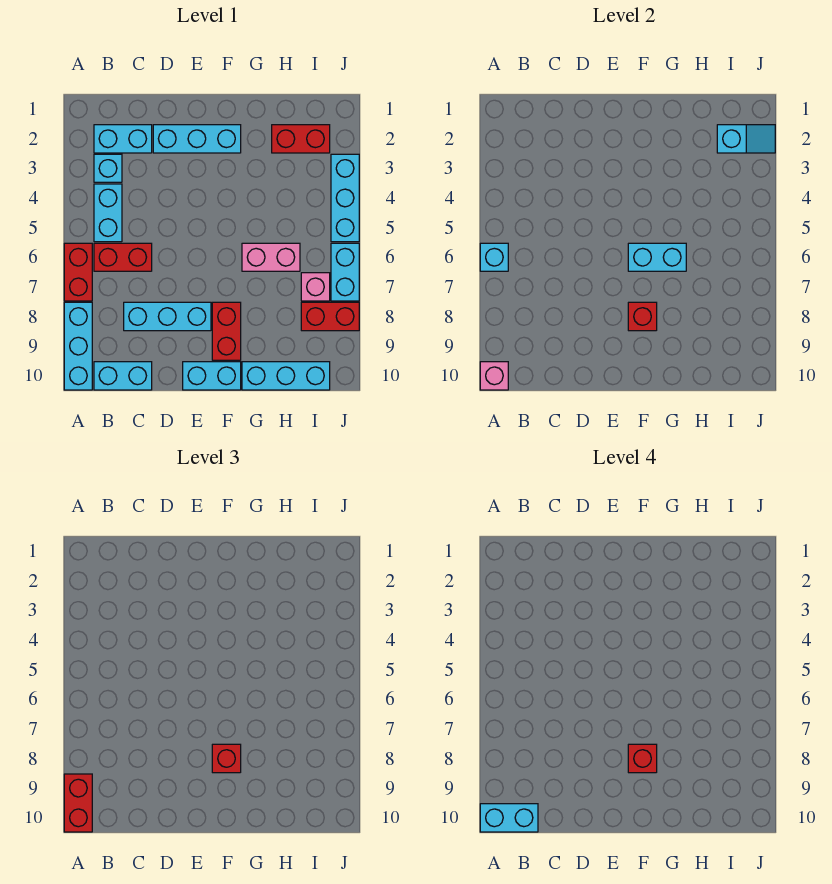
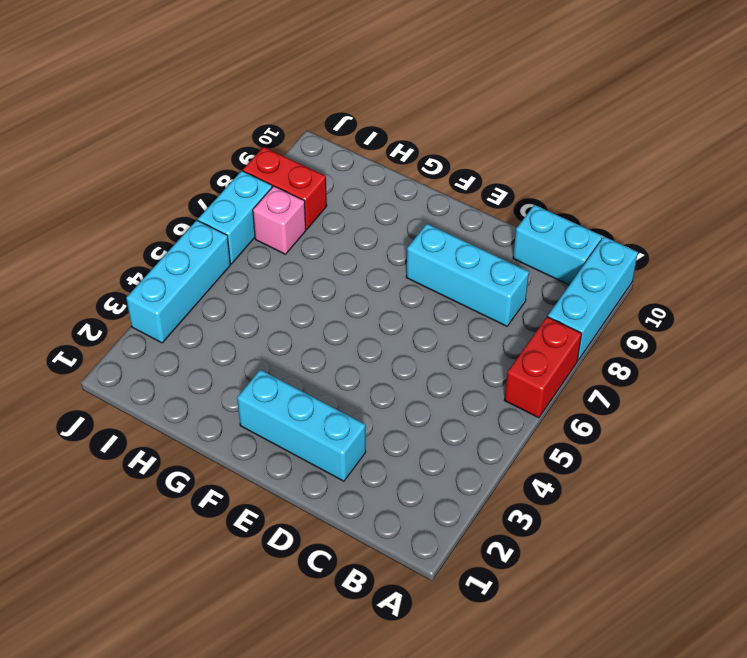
none -> cyan brick B2:C2 level 1
none -> cyan brick B3 level 1
none -> cyan brick B4:B5 level 1

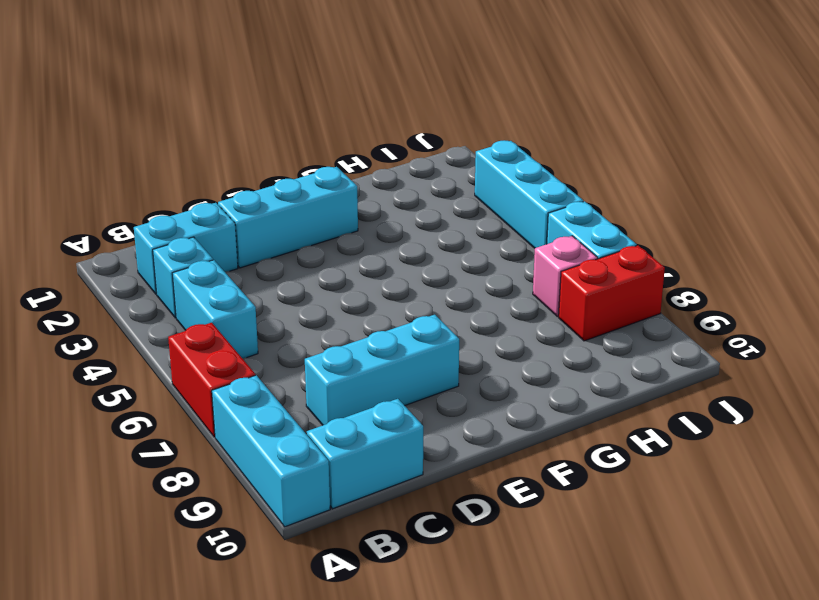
none -> red brick B6:C6 level 1
none -> cyan brick E10:F10 level 1
none -> red brick F8:F9 level 1

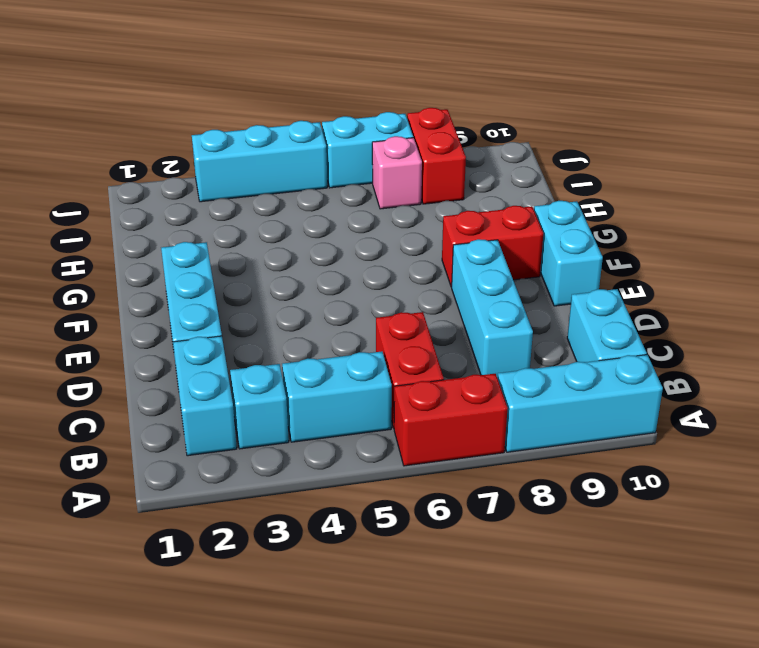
none -> pink brick G6:H6 level 1
none -> cyan brick G10:I10 level 1
none -> red brick H2:I2 level 1

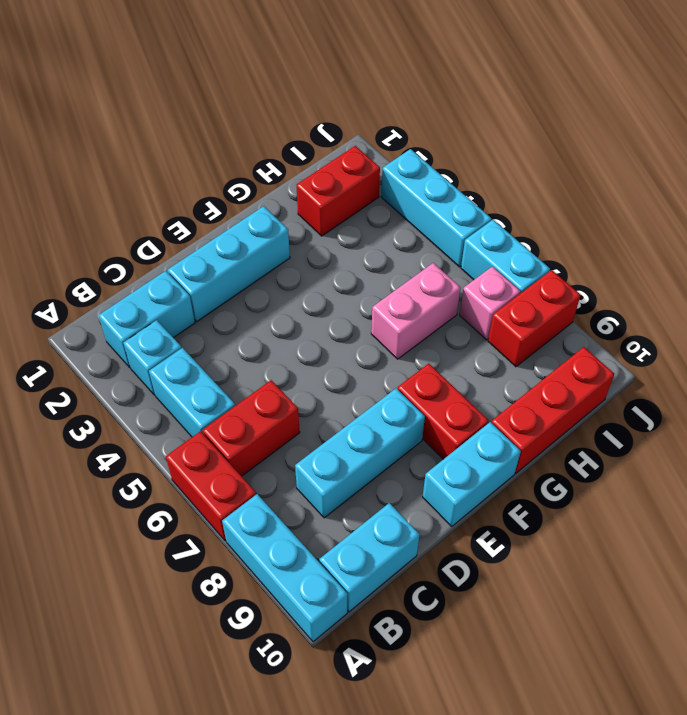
red brick G10:I10 level 1 -> cyan brick G10:I10 level 1
none -> cyan brick A6 level 2
none -> pink brick A10 level 2
none -> cyan brick F6:G6 level 2

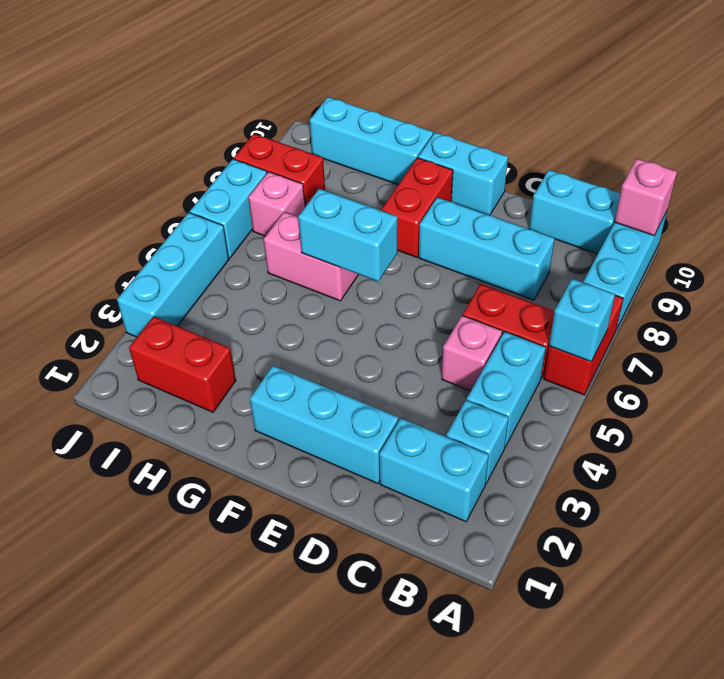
pink brick C5 level 1 -> none
none -> red brick F8 level 2
none -> cyan slope I2:J2 level 2 top I
none -> red brick A9:A10 level 3

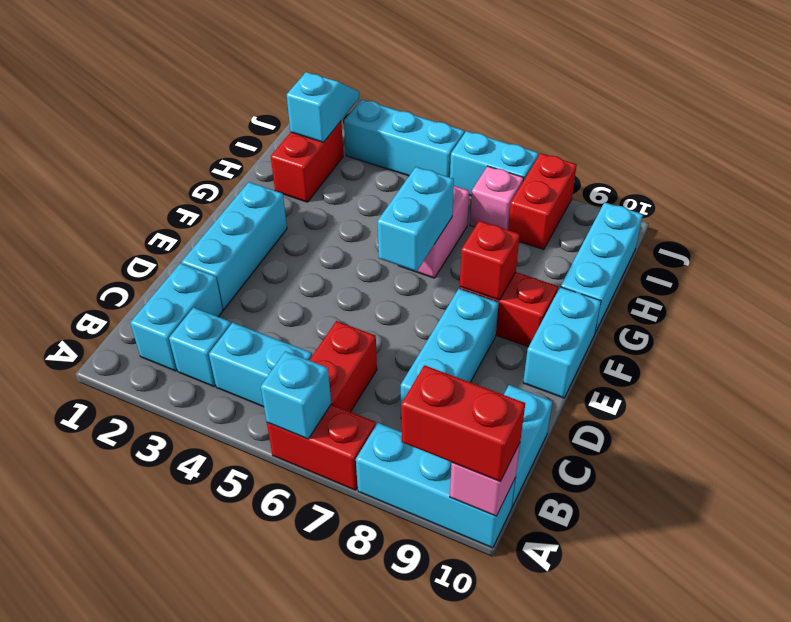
none -> red brick F8 level 3
none -> cyan brick A10:B10 level 4
none -> red brick F8 level 4

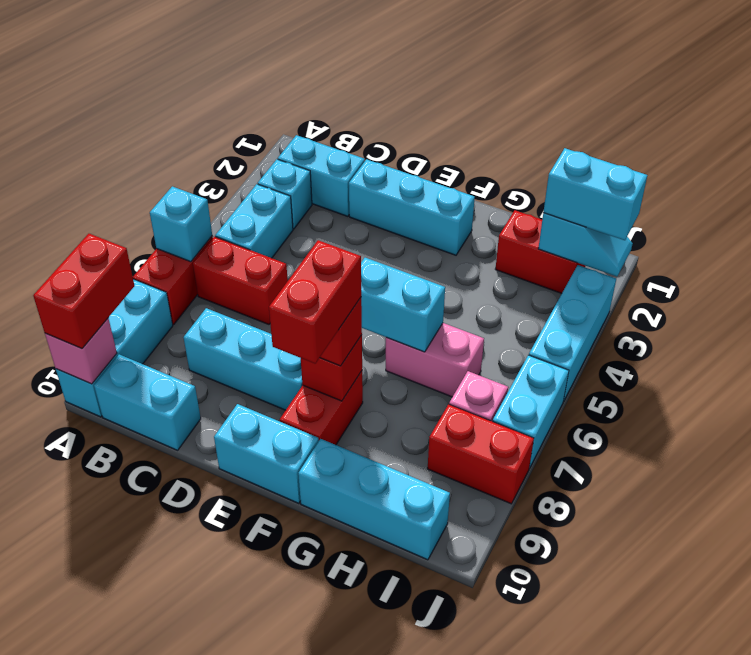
red brick F8:F9 level 4 -> red brick F8 level 4
cyan brick I2:J2 level 3 -> cyan brick A10:B10 level 4

